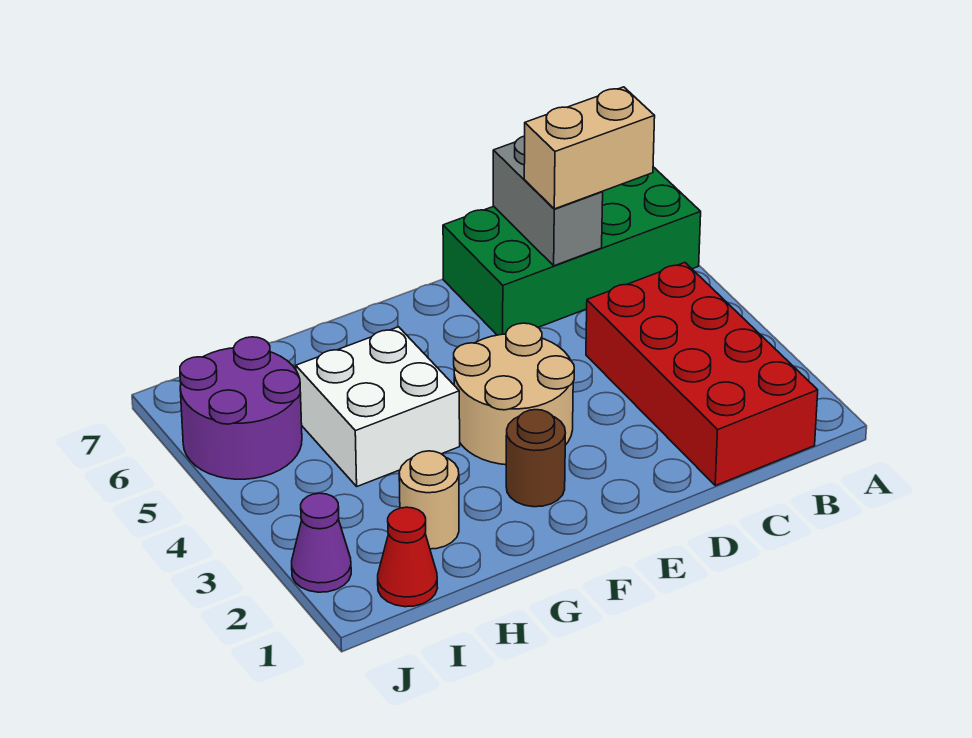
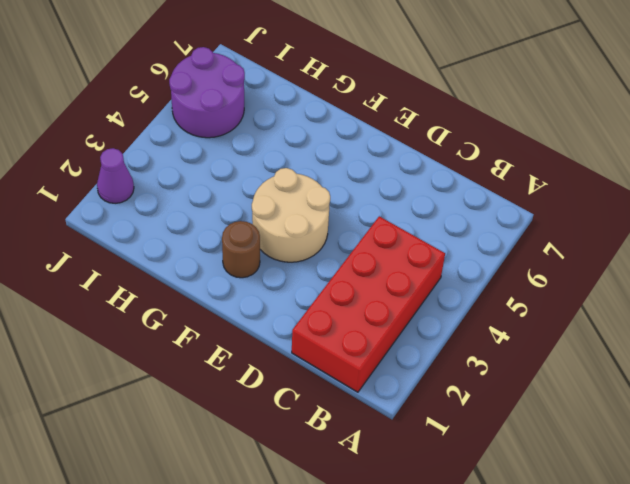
none -> green brick A6:D7 level 1
none -> white brick G4:H5 level 1

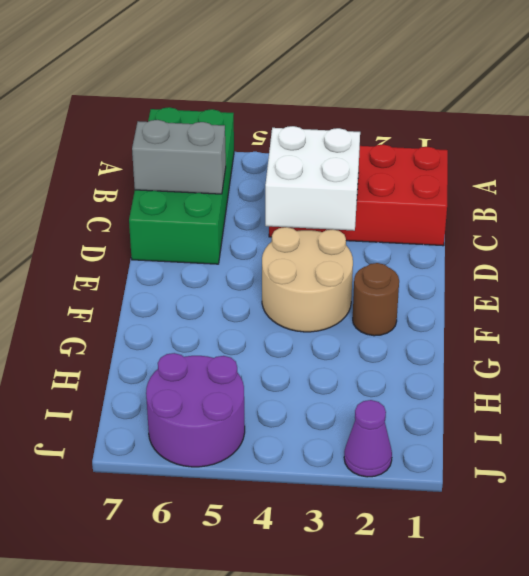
white brick C3:D4 level 2 -> white brick G4:H5 level 1
none -> tan round brick H2 level 1
none -> red cone I1 level 1

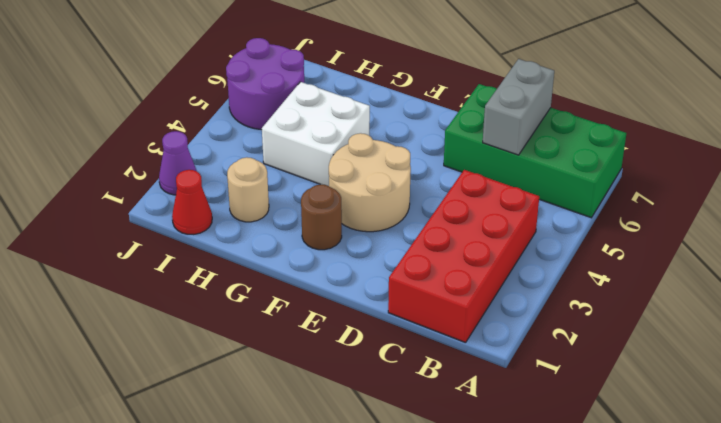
none -> tan brick B6:C6 level 3

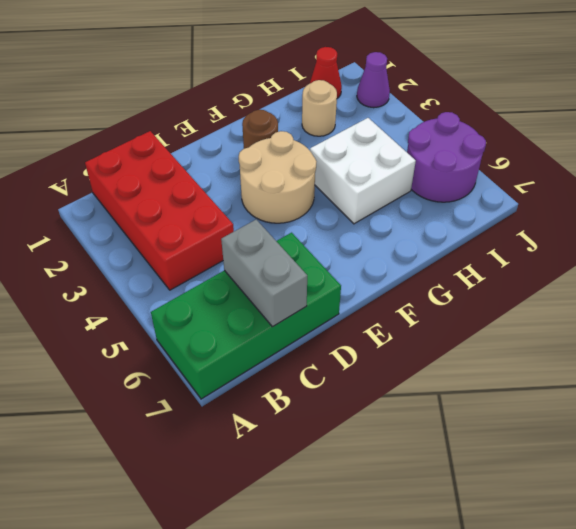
none -> tan brick B6:C6 level 3

